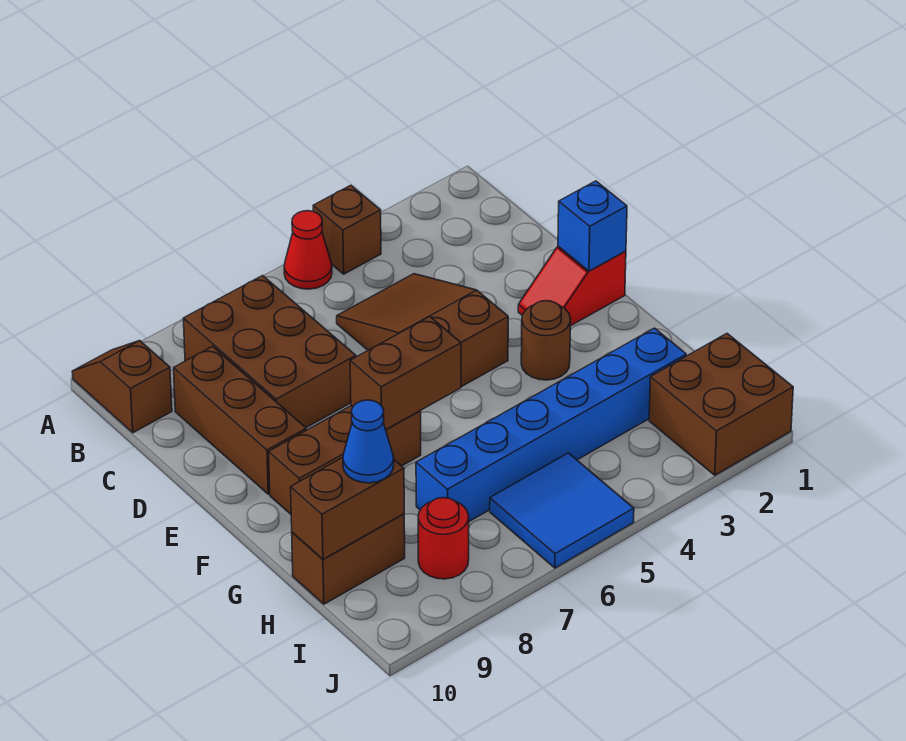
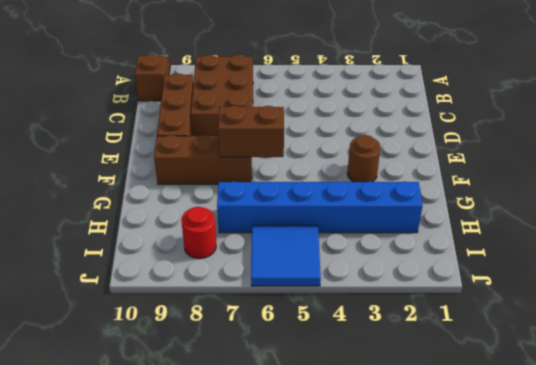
none -> brown brick A4 level 1
none -> red cone A5 level 1
none -> brown slope C4:E5 level 1 top E

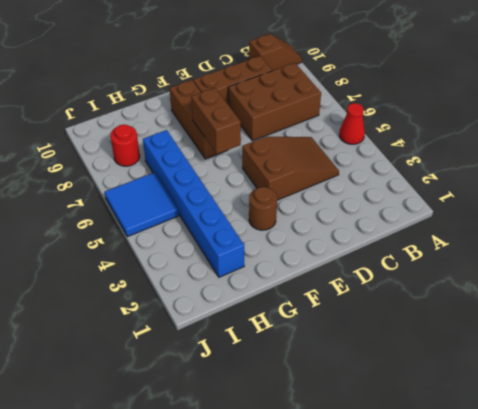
none -> brown brick A4 level 1
none -> red slope E1:E2 level 1 top 1
none -> brown brick H9:H10 level 1

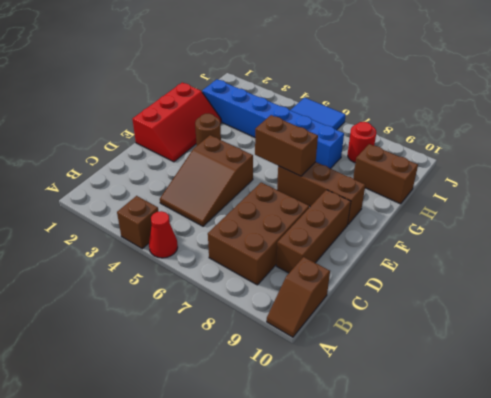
red slope E1:G2 level 1 top 1 -> red slope E1:E2 level 1 top 1
none -> brown brick I1:J2 level 1
none -> blue brick E1 level 2
none -> brown brick H9:H10 level 2

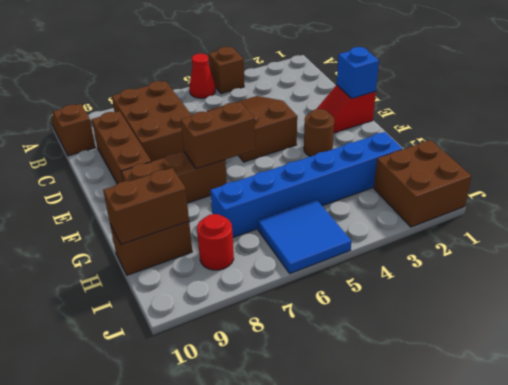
none -> blue cone H9 level 3

